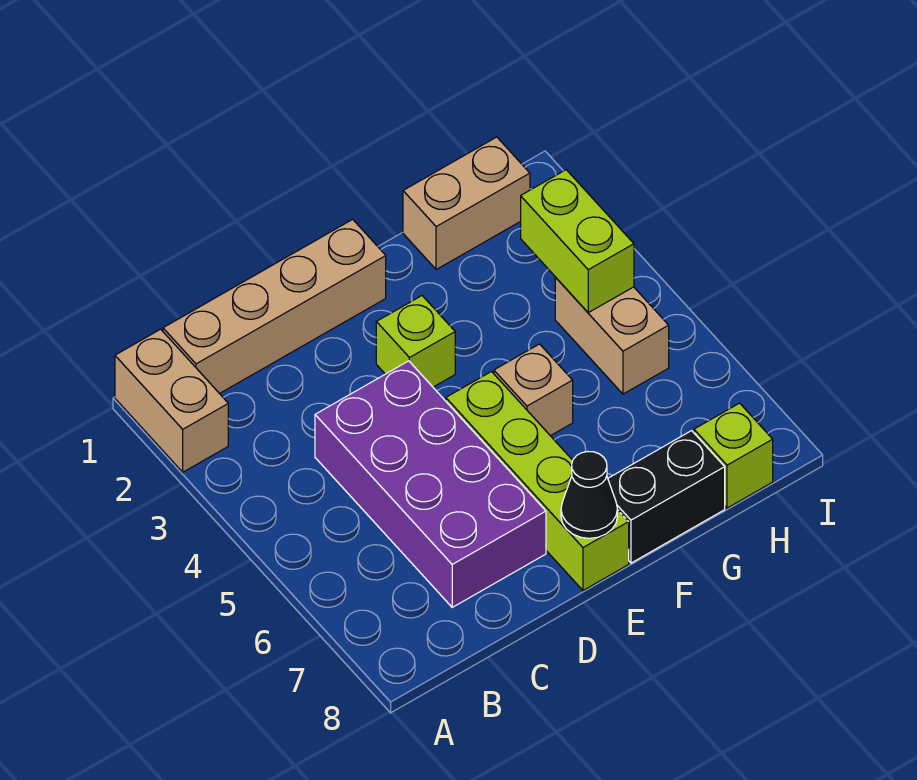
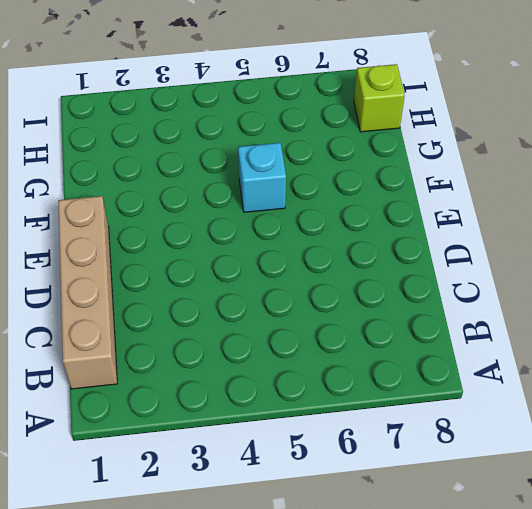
cyan brick F5 level 1 -> tan brick F5 level 1
none -> tan brick A1:A2 level 1
none -> purple brick C4:D7 level 1
none -> lime brick E3 level 1

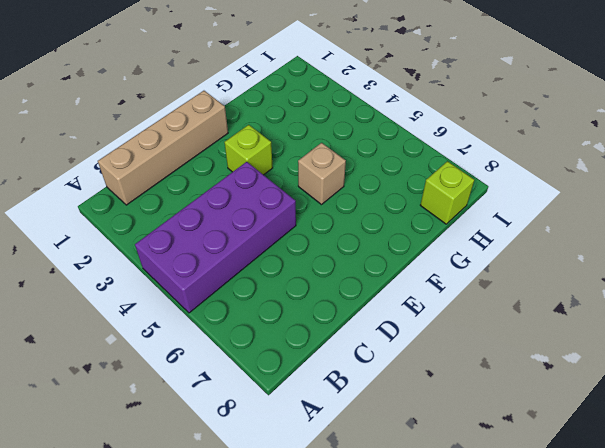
purple brick A4:D5 level 1 -> purple brick C4:D7 level 1
none -> tan brick A1:A2 level 1
none -> lime brick E5:E8 level 1
none -> black brick F8:G8 level 1

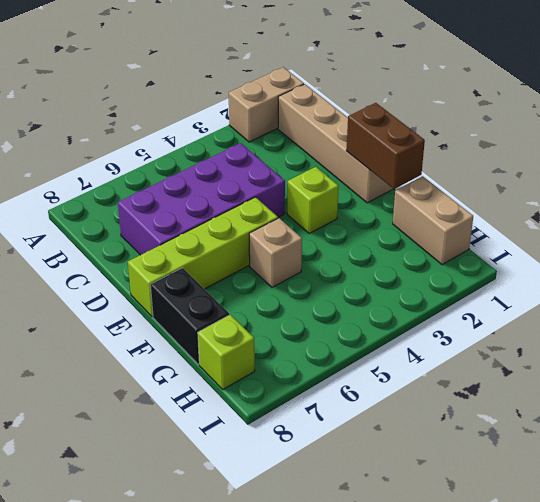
brown brick E1:F1 level 2 -> none
none -> tan brick H4:H5 level 1
none -> black cone E8 level 2
none -> lime brick H3:H4 level 2

